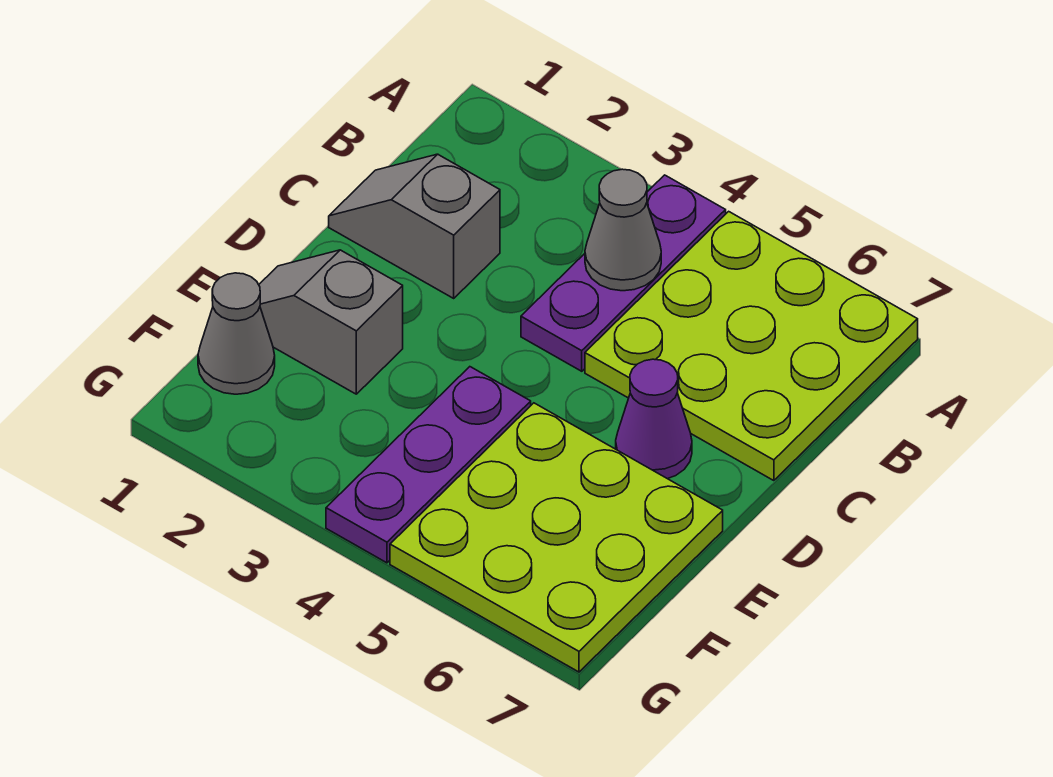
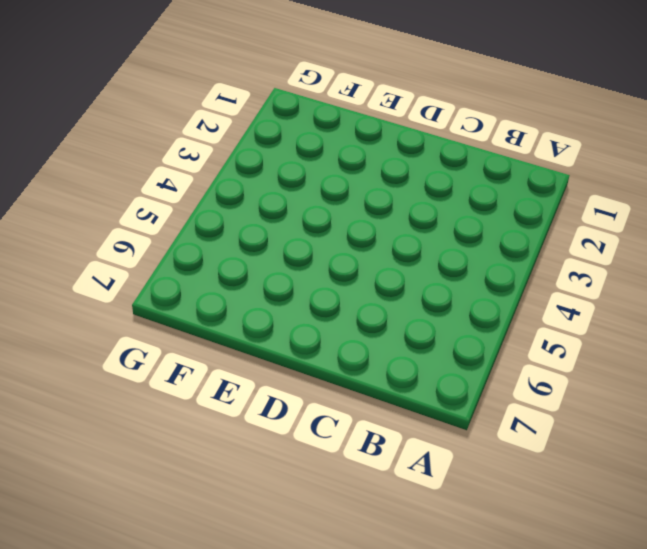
none -> purple plate A4:C4 level 1
none -> lime plate A5:C7 level 1

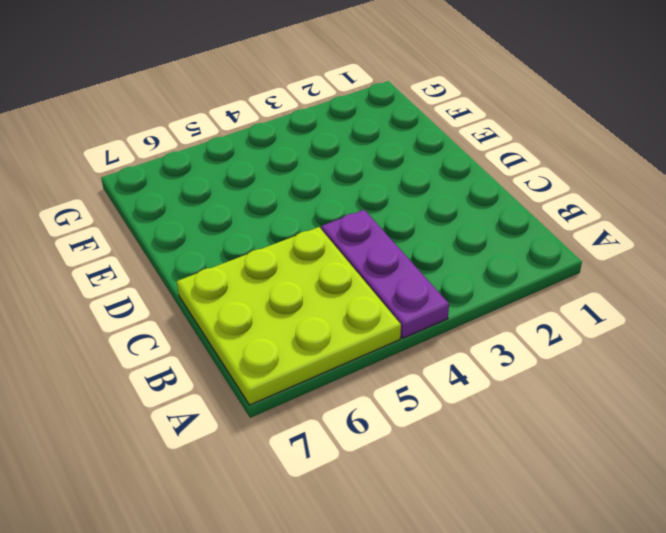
none -> grey slope C1:C2 level 1 top 2
none -> purple cone D6 level 1

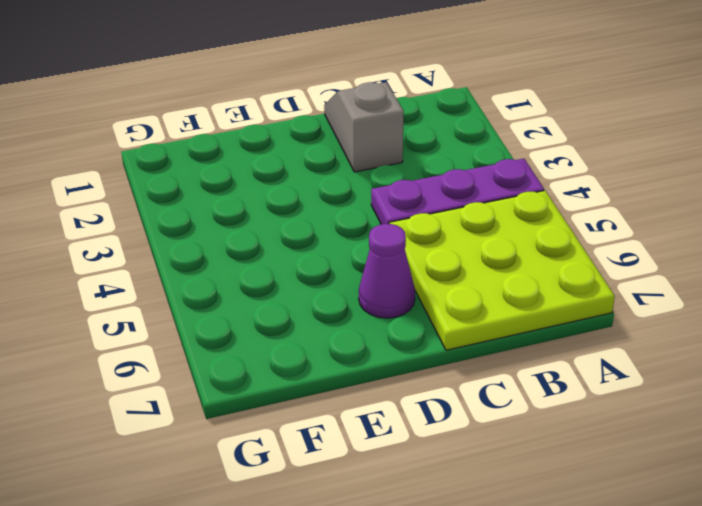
none -> grey slope E1:E2 level 1 top 2
none -> purple plate E4:G4 level 1

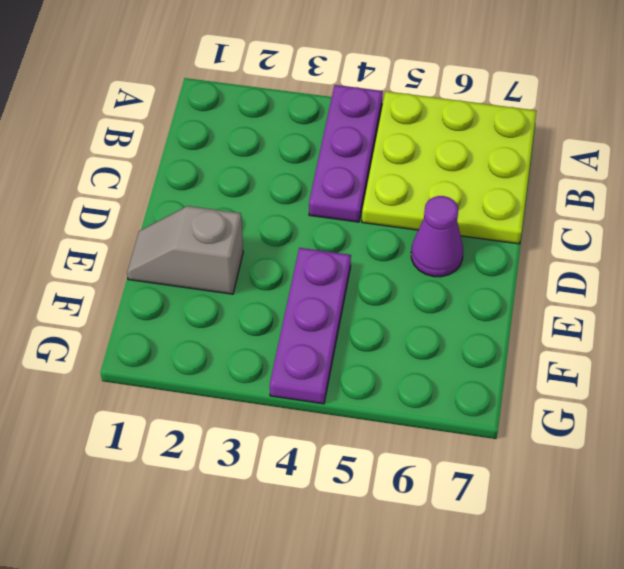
none -> grey slope C1:C2 level 1 top 2
none -> lime plate E5:G7 level 1

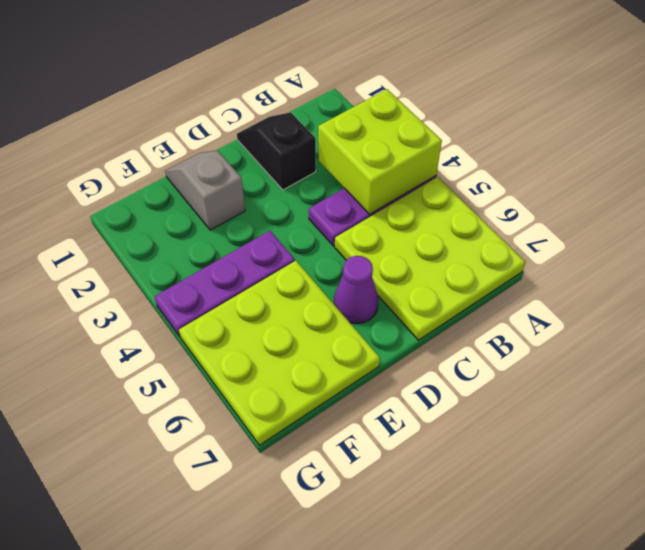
lime brick A3:B4 level 2 -> grey cone B4 level 2
black slope C1:C2 level 1 top 2 -> grey slope C1:C2 level 1 top 2
none -> grey cone F1 level 1

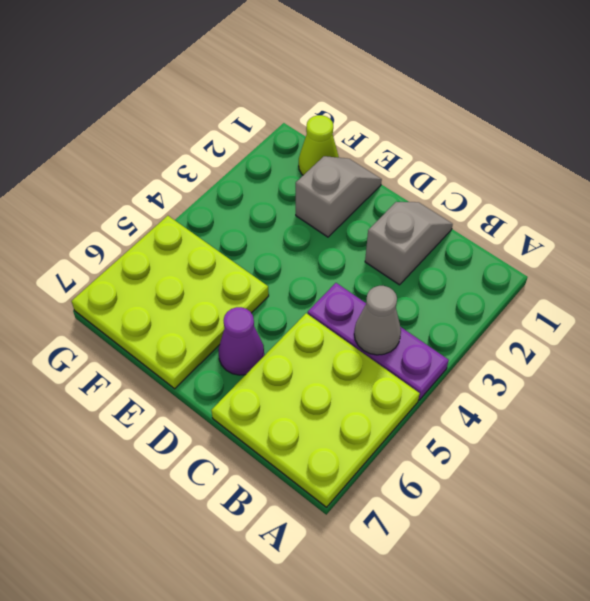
lime cone F1 level 1 -> grey cone F1 level 1
none -> purple plate E4:G4 level 1

